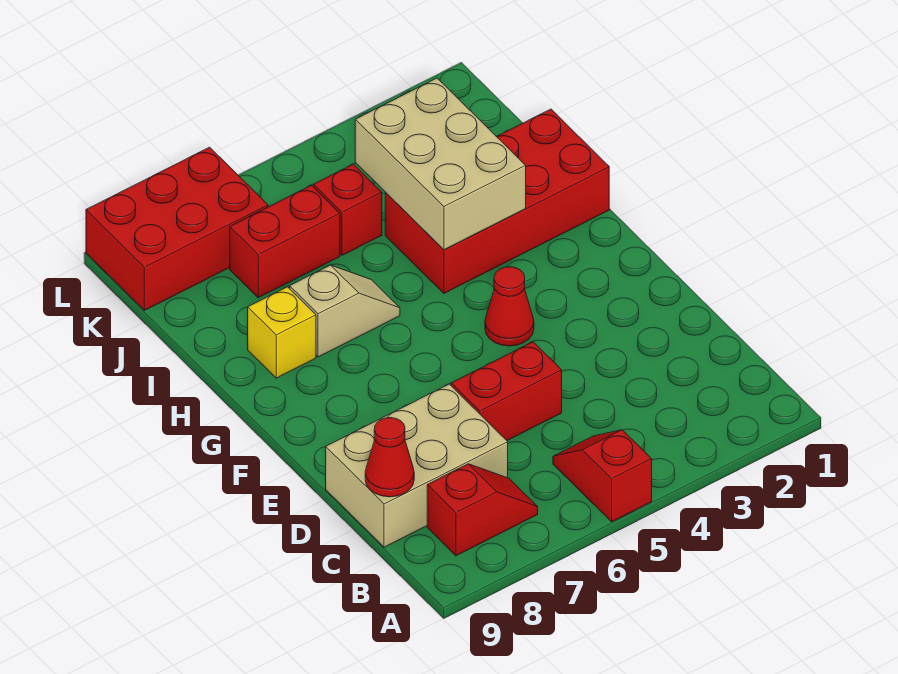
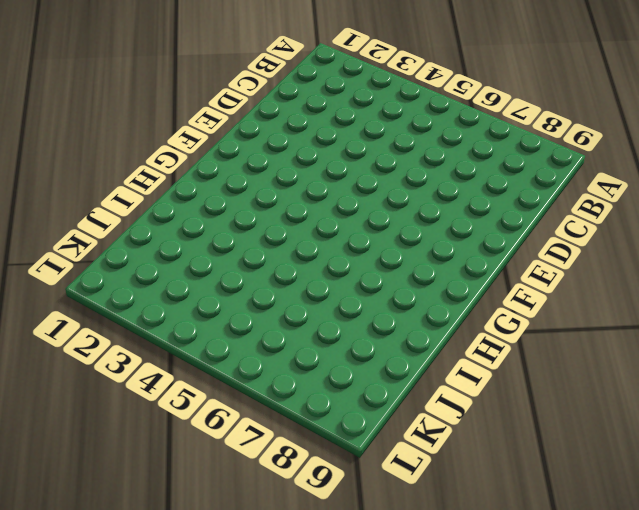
none -> red slope A5:B5 level 1 top A
none -> red slope B7:B8 level 1 top 8
none -> tan brick C7:D9 level 1

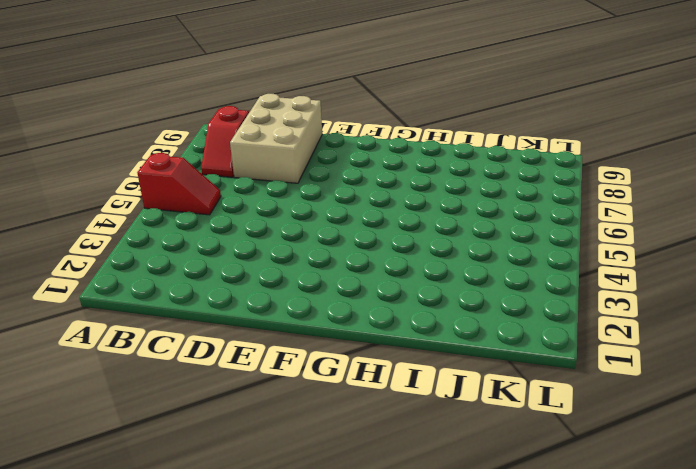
none -> red brick D5:D6 level 1
none -> red cone F4 level 1
none -> red brick H1:I4 level 1

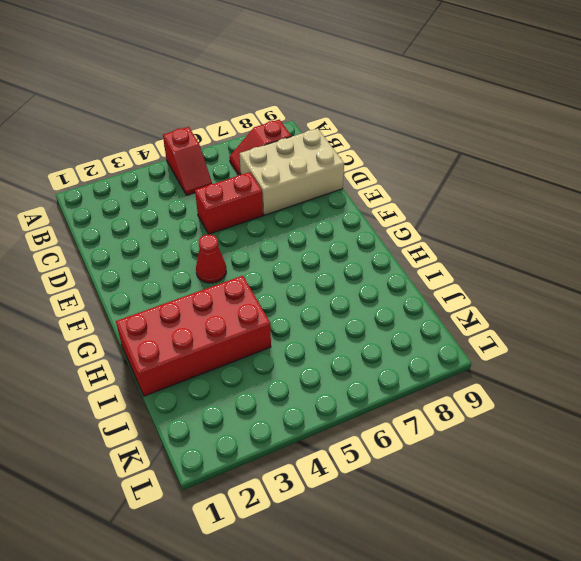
none -> tan slope H6:H7 level 1 top 7
none -> yellow brick H8 level 1
none -> red brick J5 level 1

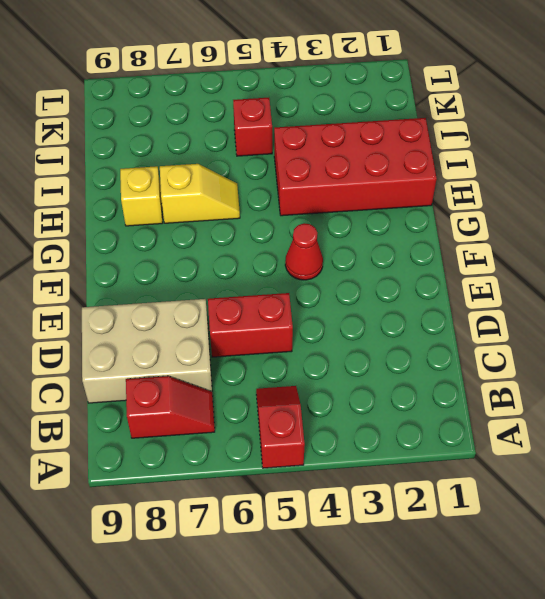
yellow slope H6:H7 level 1 top 7 -> tan slope H6:H7 level 1 top 7
none -> red brick J6:J7 level 1
none -> red brick K7:L9 level 1
none -> red cone C9 level 2

